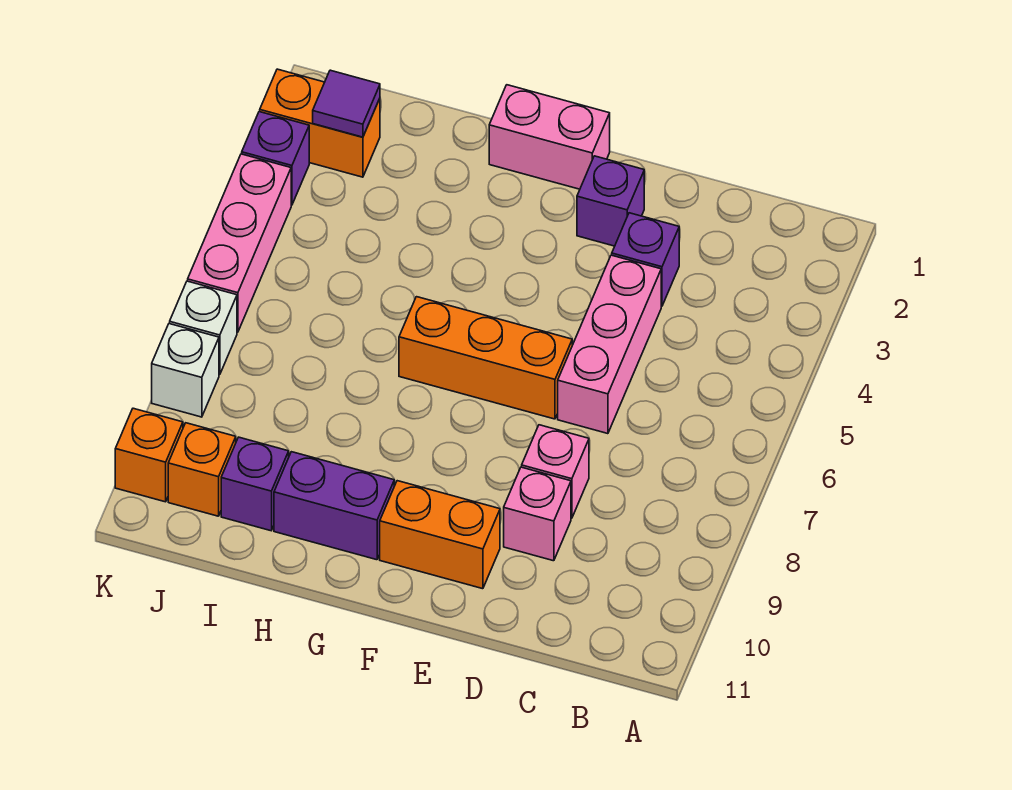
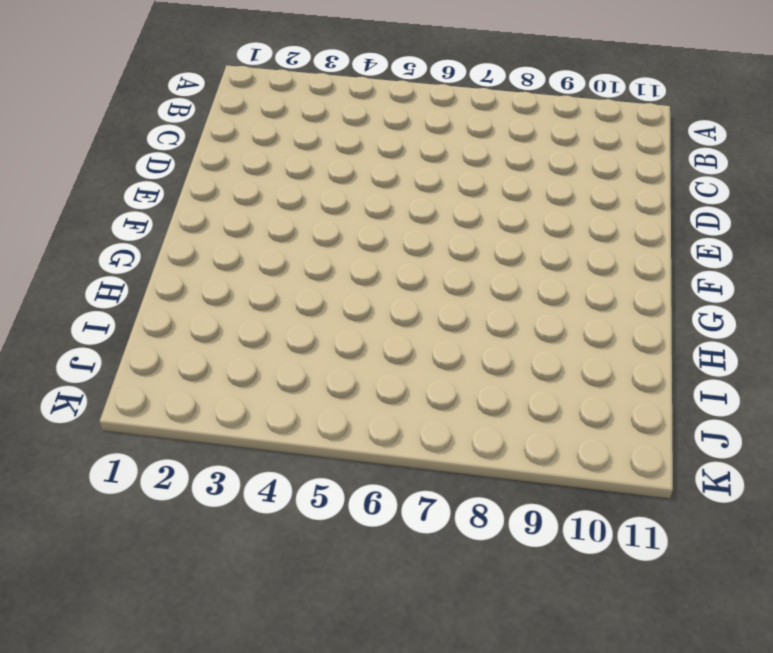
none -> purple brick D3 level 1
none -> pink brick D4:D6 level 1
none -> pink brick D8 level 1

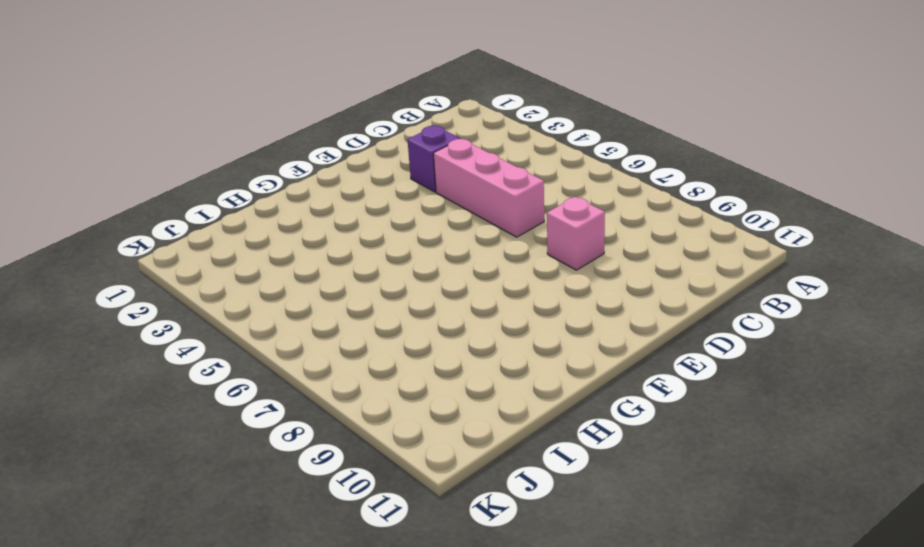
none -> pink brick D9 level 1
none -> purple brick E2 level 1
none -> orange brick E6:G6 level 1

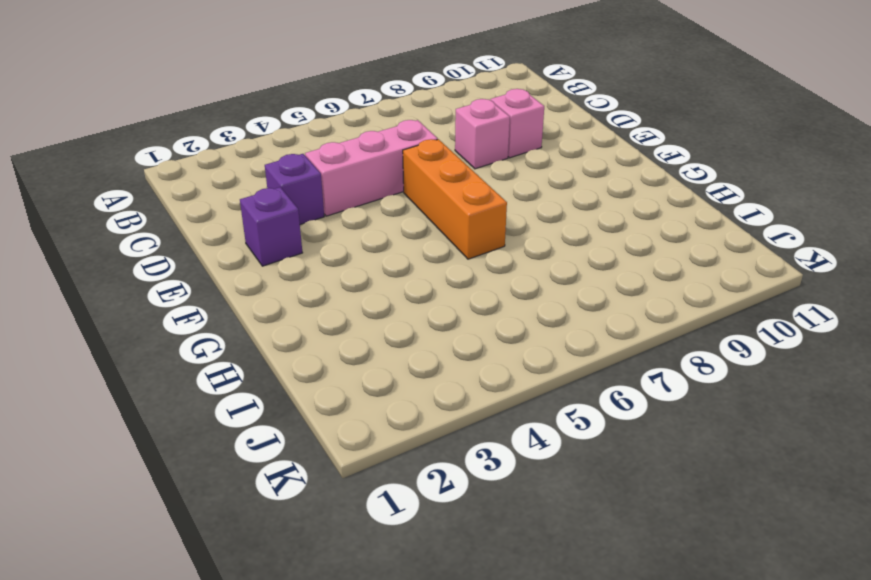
none -> orange brick E10:F10 level 1
none -> pink brick F1:G1 level 1
none -> purple brick G10:H10 level 1

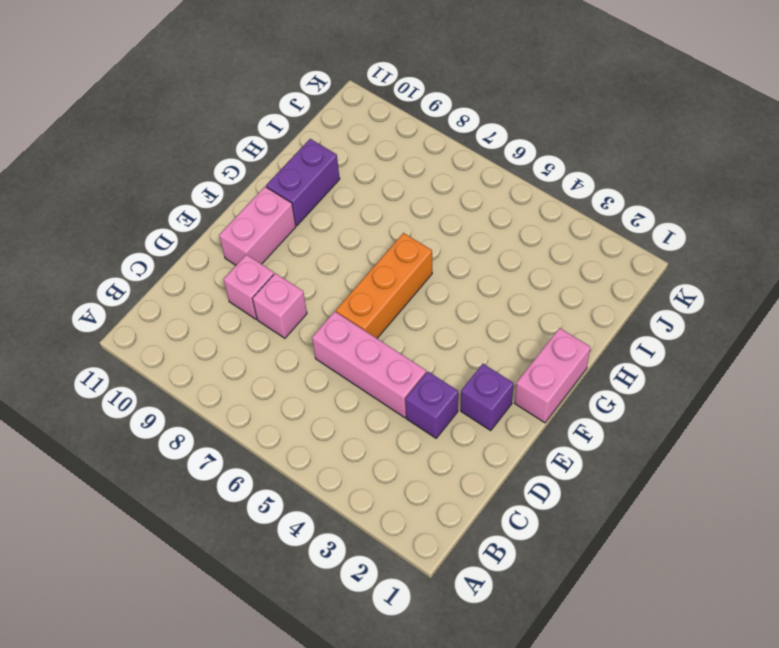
pink brick E10:F10 level 1 -> orange brick E10:F10 level 1
none -> purple brick I10 level 1
none -> orange brick J2:K2 level 1
none -> orange brick J10 level 1

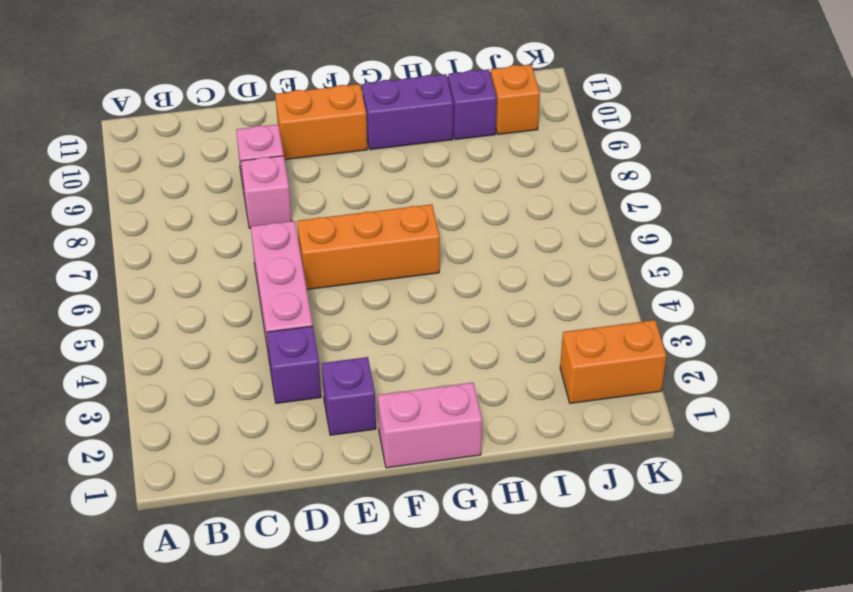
none -> purple brick K3 level 1
none -> pink brick K4:K6 level 1
none -> white brick K7 level 1

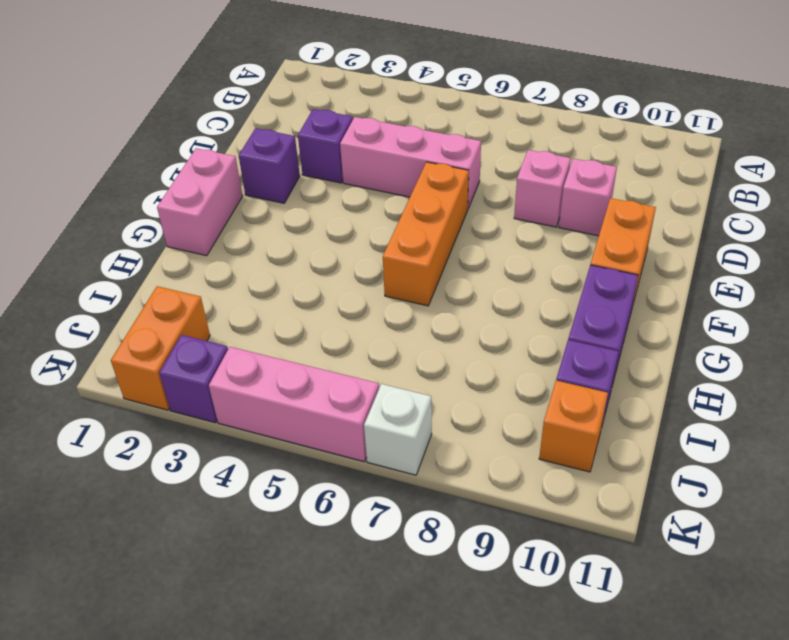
none -> white brick K8 level 1
none -> orange brick K10 level 1
none -> purple tile J2 level 2

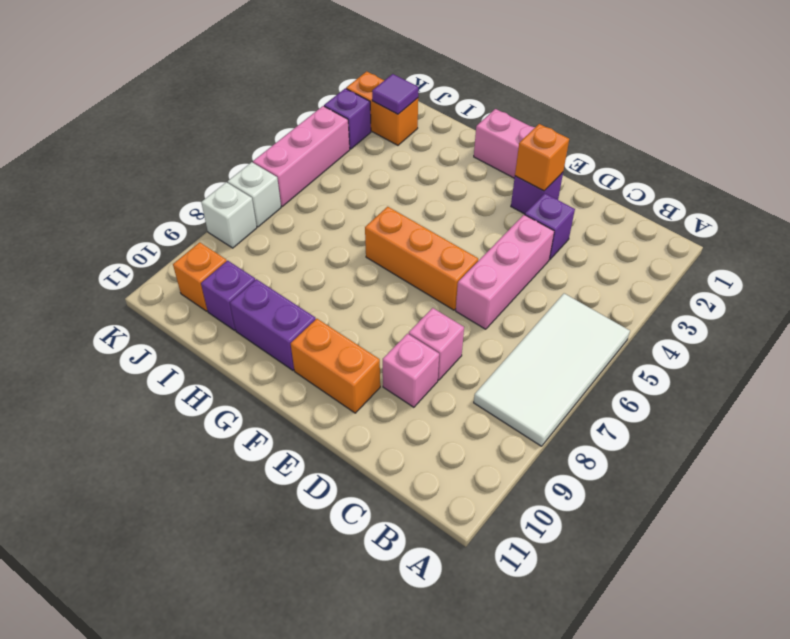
white tile A5:B8 level 1 -> none
orange brick E2 level 2 -> orange brick K10 level 1

